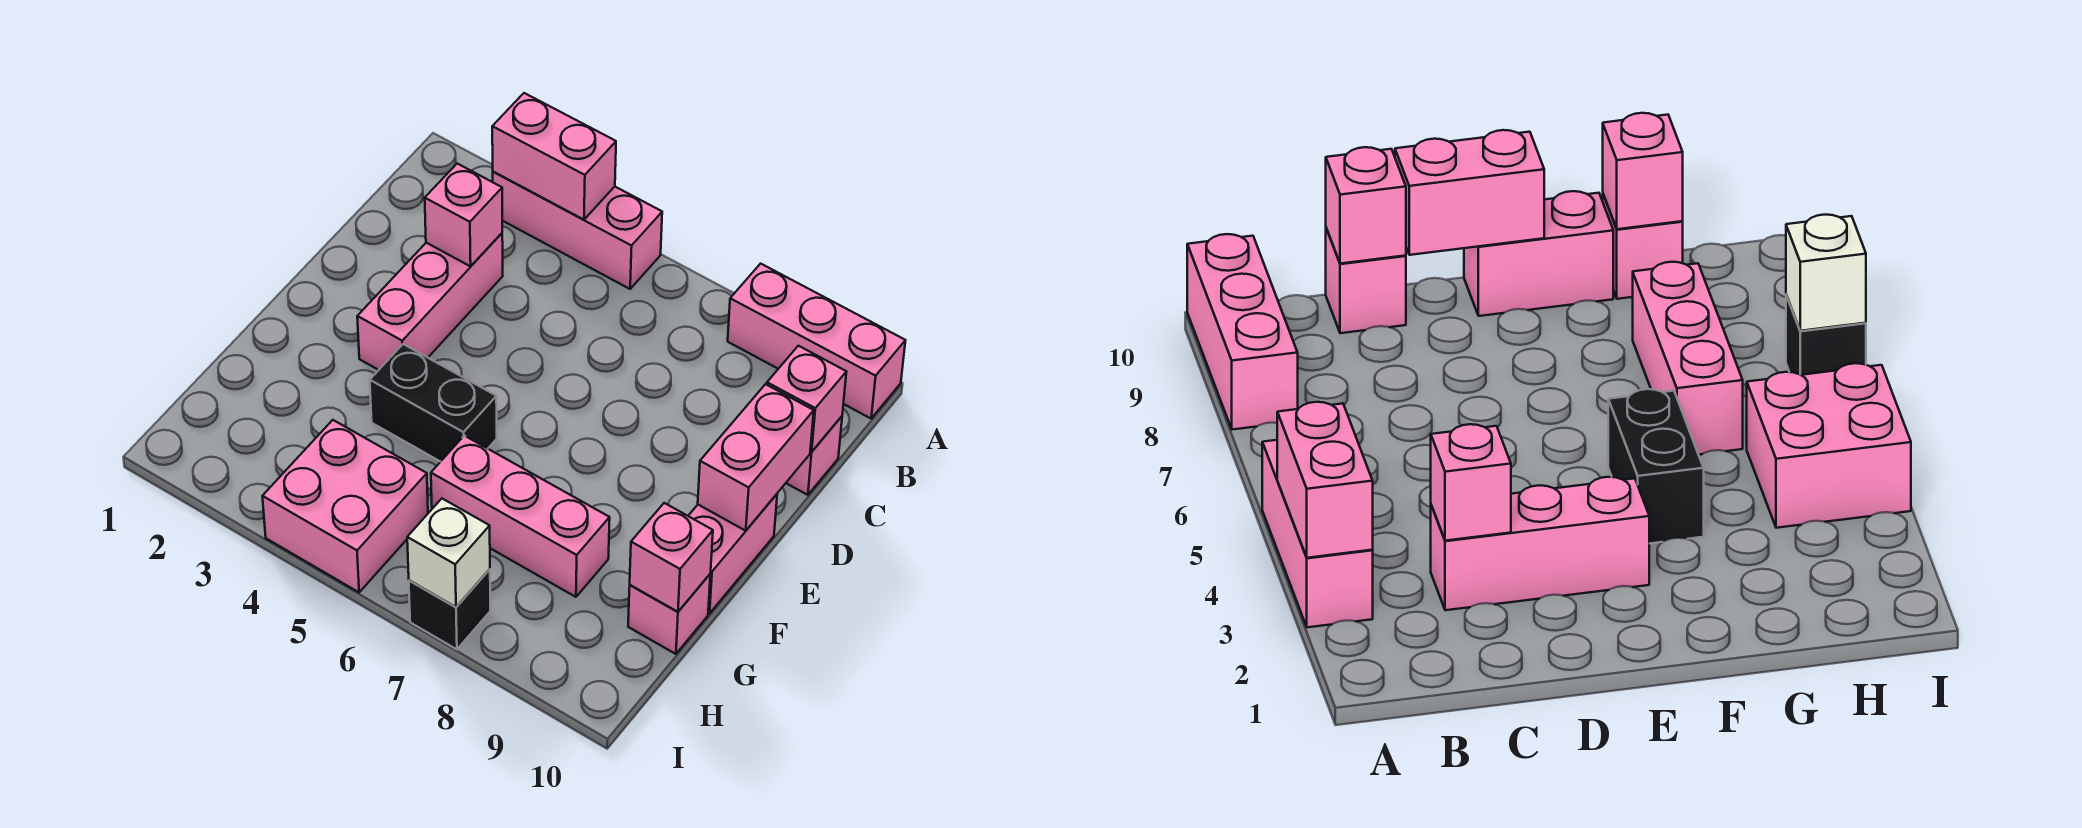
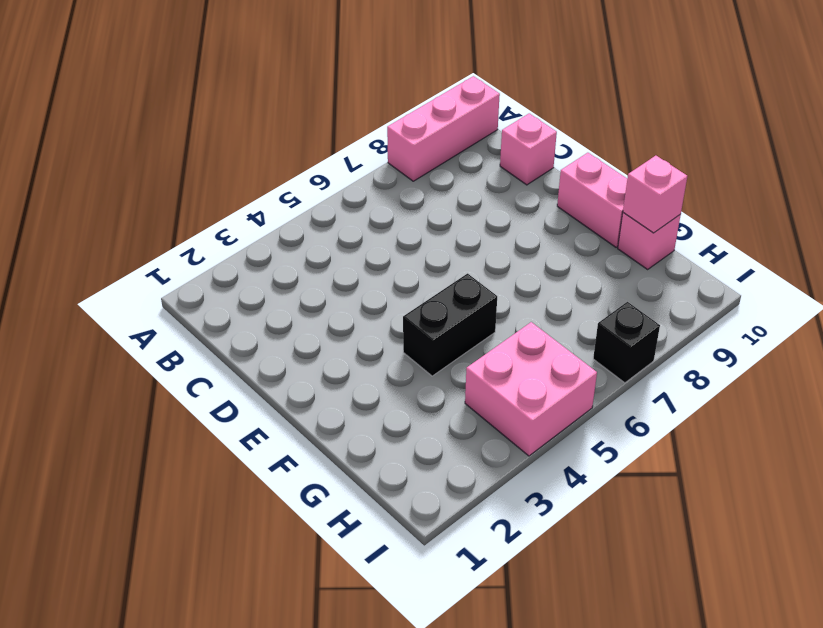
none -> pink brick A3:A5 level 1
none -> pink brick C3:E3 level 1
none -> pink brick G6:G8 level 1

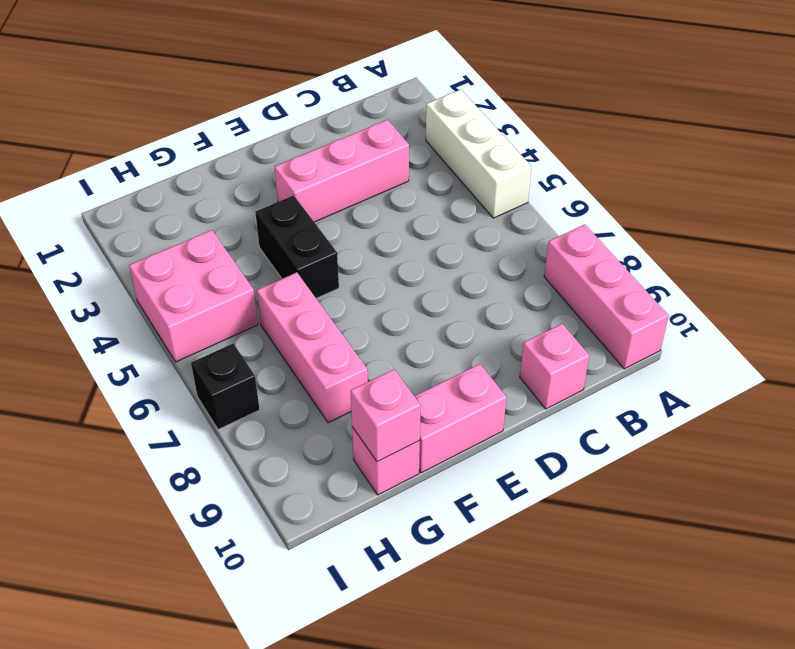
white brick A3:A5 level 1 -> pink brick A3:A5 level 1
none -> pink brick A3:A4 level 2
none -> pink brick C3 level 2
none -> pink brick C10 level 2

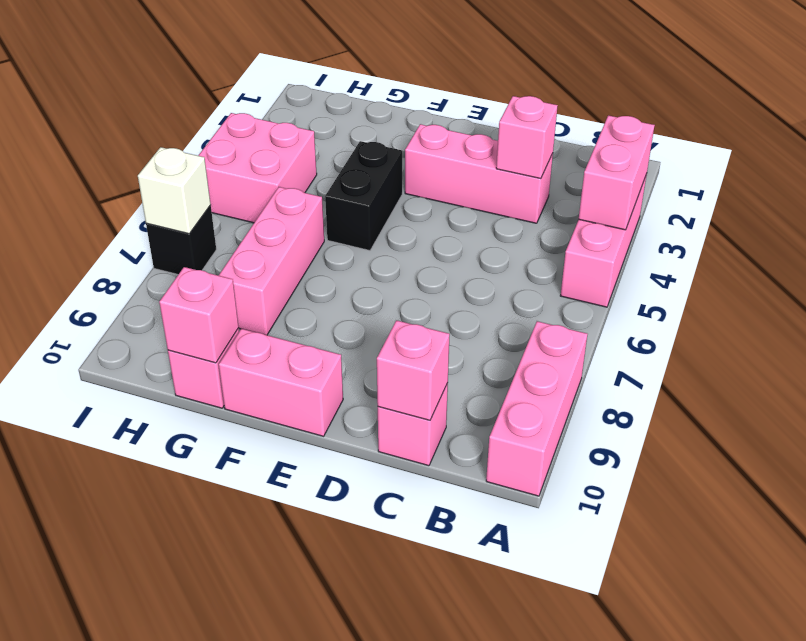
none -> pink brick D10:E10 level 2

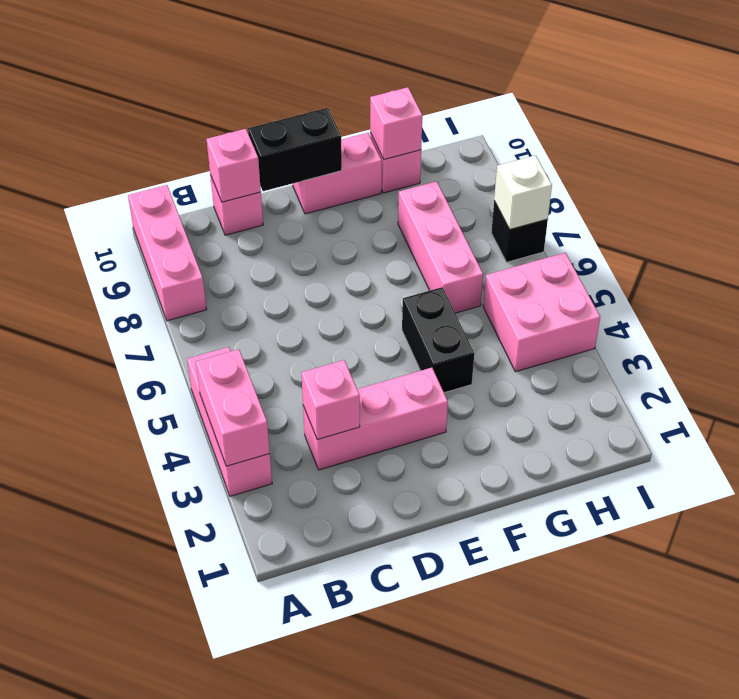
black brick D10:E10 level 2 -> pink brick D10:E10 level 2

